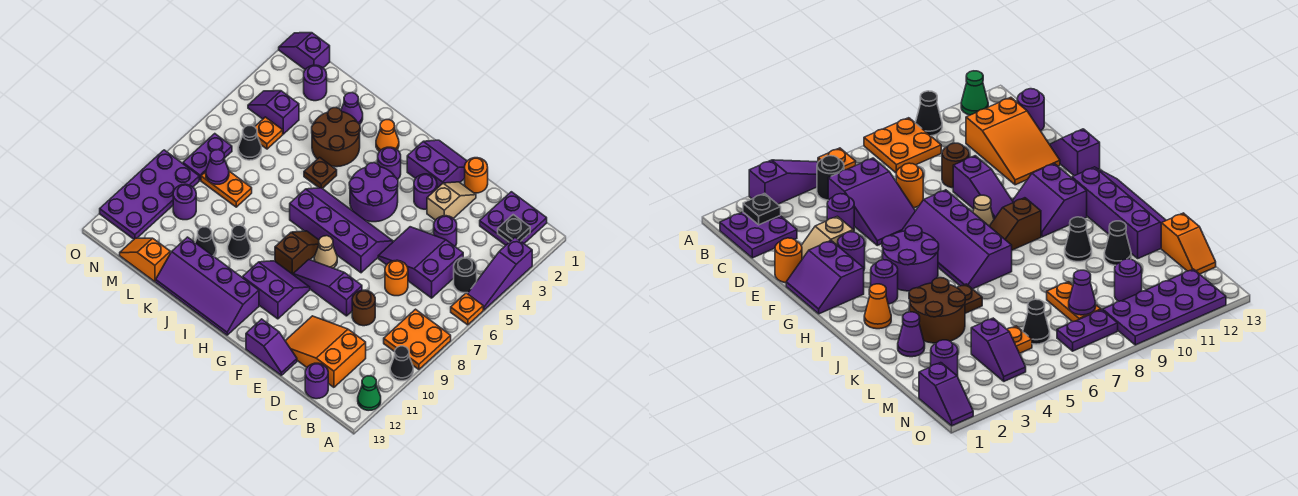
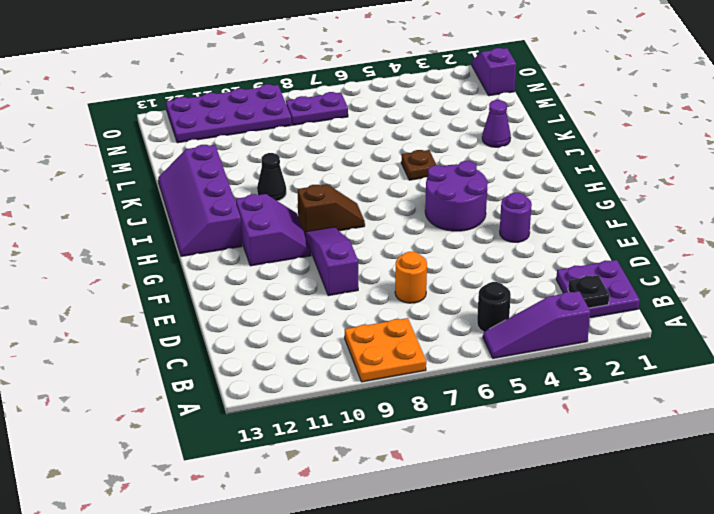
none -> orange plate A6 level 1
none -> black cone A10 level 1
none -> green cone A12 level 1
none -> purple slope C5:E6 level 1 top C

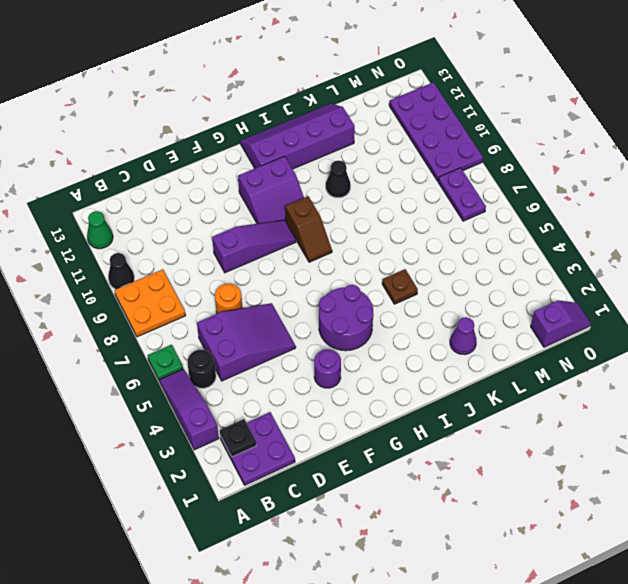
green plate A6 level 1 -> orange plate A6 level 1
none -> orange slope C11:E12 level 1 top C
none -> purple round brick C13 level 1
none -> purple round brick D4 level 1
none -> brown round brick D9 level 1

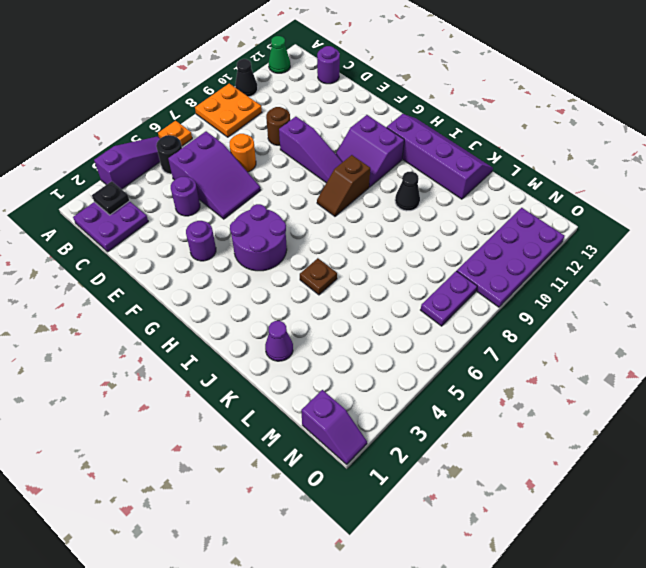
none -> orange slope C11:E12 level 1 top C
none -> orange round brick E1 level 1
none -> tan slope E2:E3 level 1 top 3
none -> purple slope E13:F13 level 1 top F

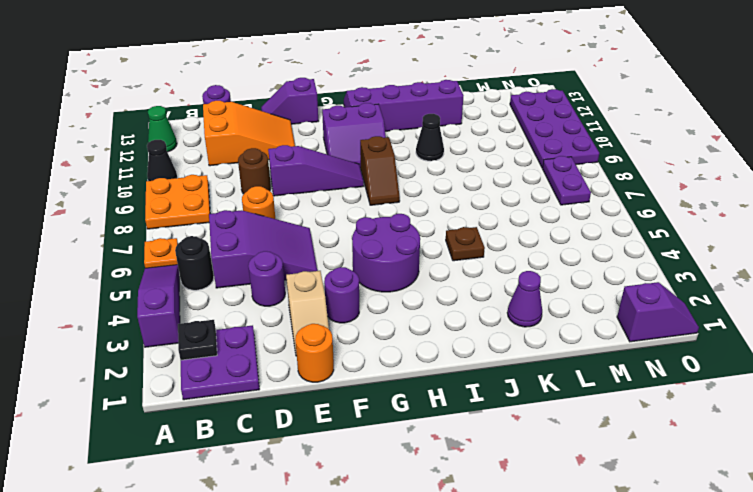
none -> purple slope F1:G2 level 1 top 2
none -> purple slope F6:I7 level 1 top 7
none -> tan cone G8 level 1
none -> purple round brick H3 level 1

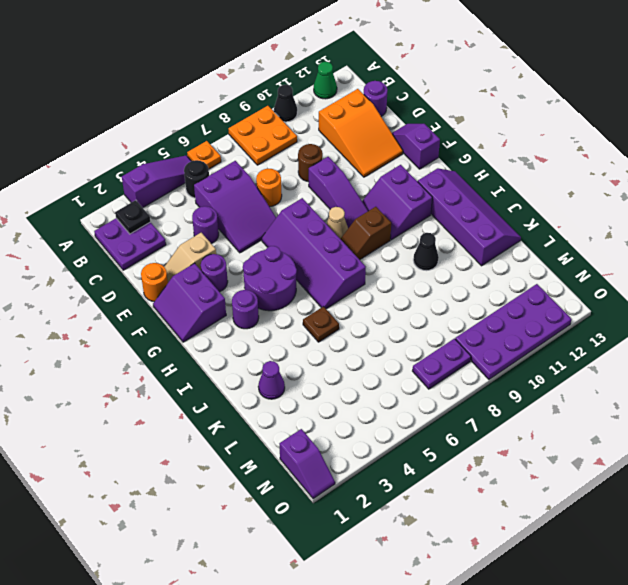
none -> orange cone I2 level 1
none -> brown round brick J3:K4 level 1
none -> black cone K11 level 1
none -> orange plate L8:M8 level 1

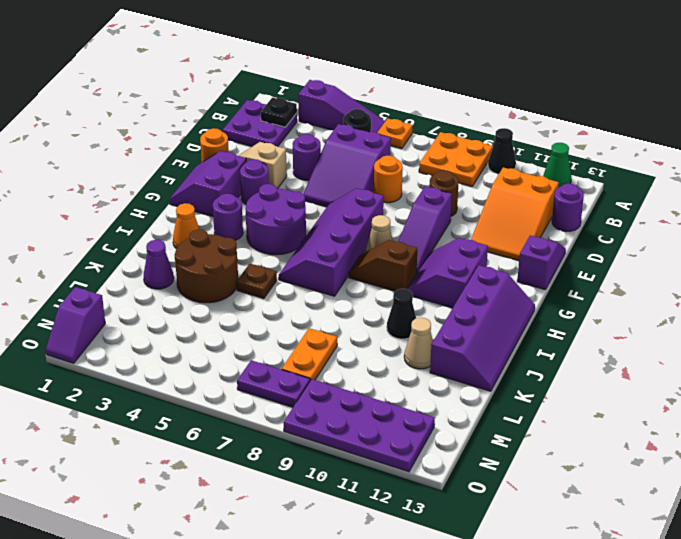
tan cone K11 level 1 -> black cone K11 level 1
none -> orange slope L13:M13 level 1 top L
none -> purple round brick M2 level 1
none -> purple slope M4:N4 level 1 top M
none -> orange plate M5 level 1

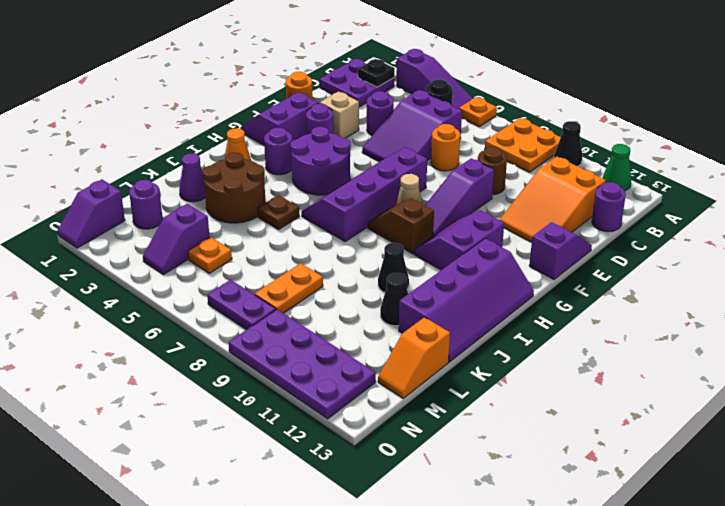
none -> black cone M6 level 1
none -> purple round brick M10 level 1
none -> purple cone M8 level 2

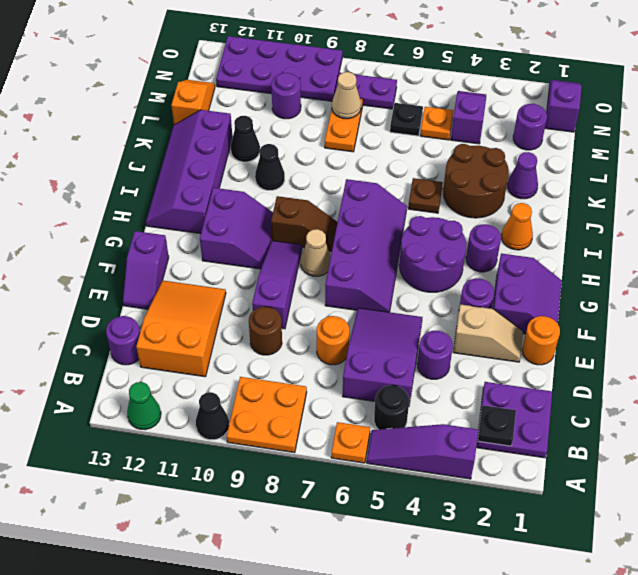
black plate M6 level 1 -> black cone M6 level 1
tan cone M8 level 2 -> purple cone M8 level 2

